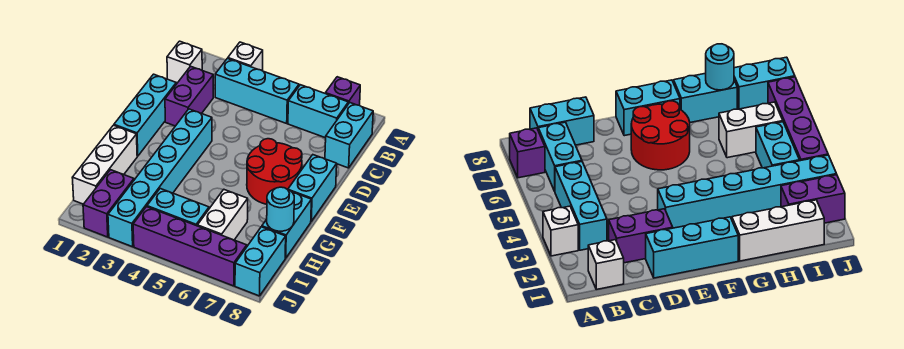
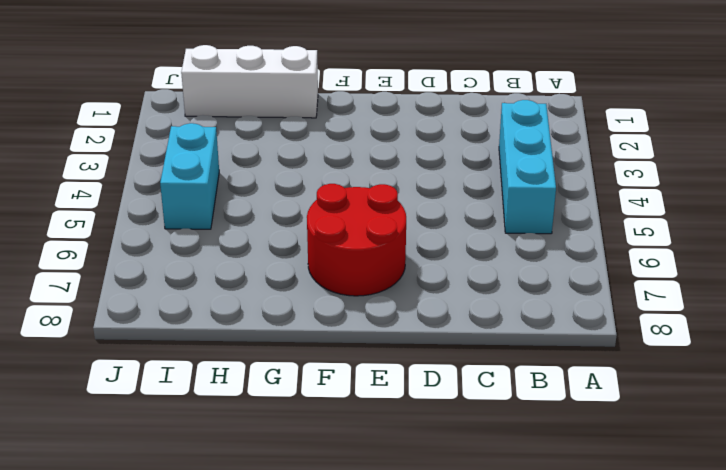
none -> white brick A3 level 1
none -> purple brick A7 level 1
none -> white brick B1 level 1

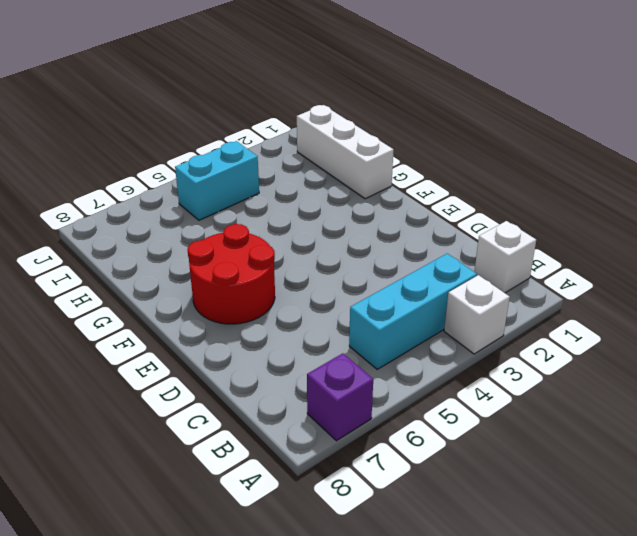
none -> cyan brick B6:B7 level 1
none -> cyan brick B8:C8 level 1
none -> purple brick C2:D2 level 1

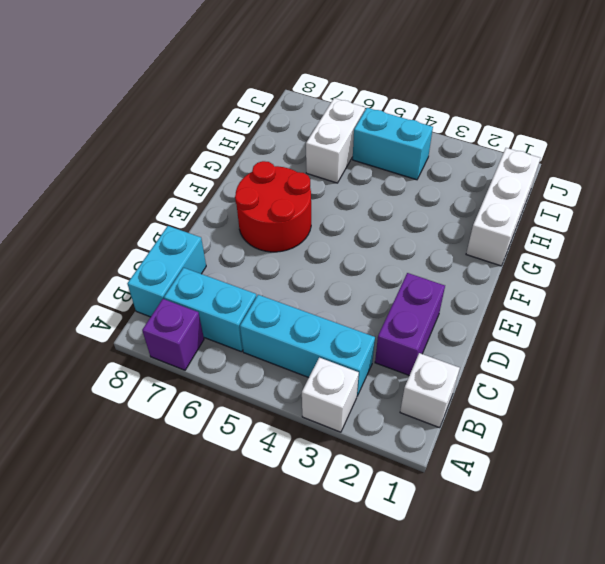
none -> cyan brick D1:F1 level 1
none -> cyan brick E3:J3 level 1
none -> cyan brick E8:F8 level 1

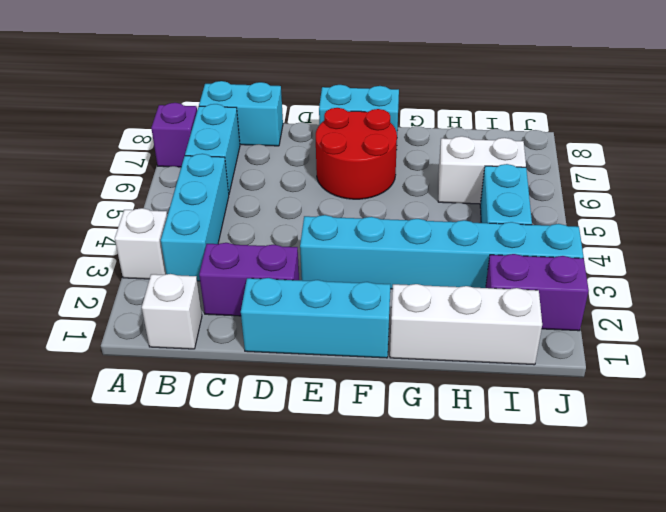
none -> cyan brick G8:H8 level 1
none -> cyan brick I8:J8 level 1
none -> purple brick J4:J7 level 1

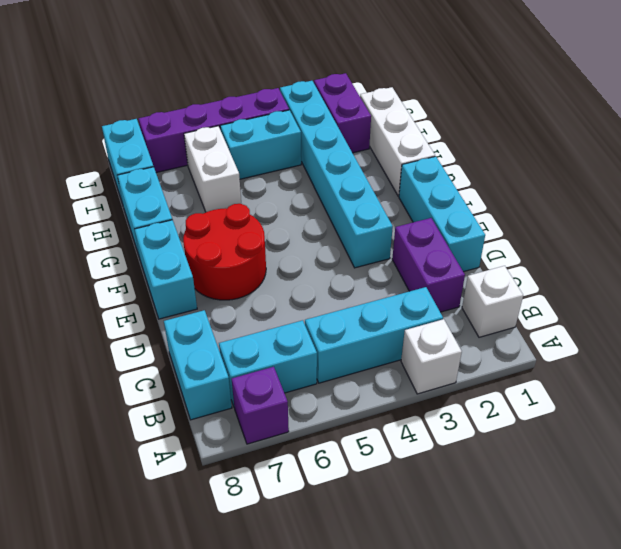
none -> cyan round brick H8 level 2

